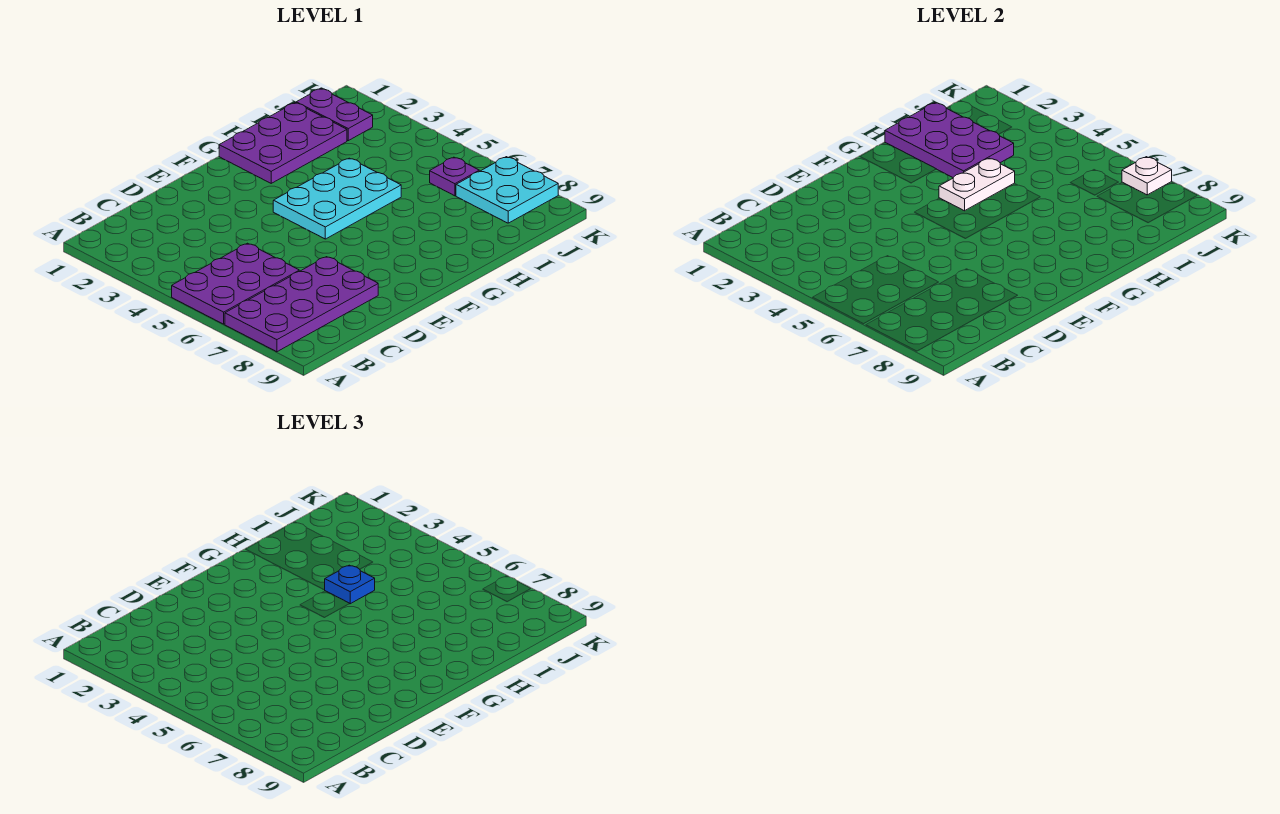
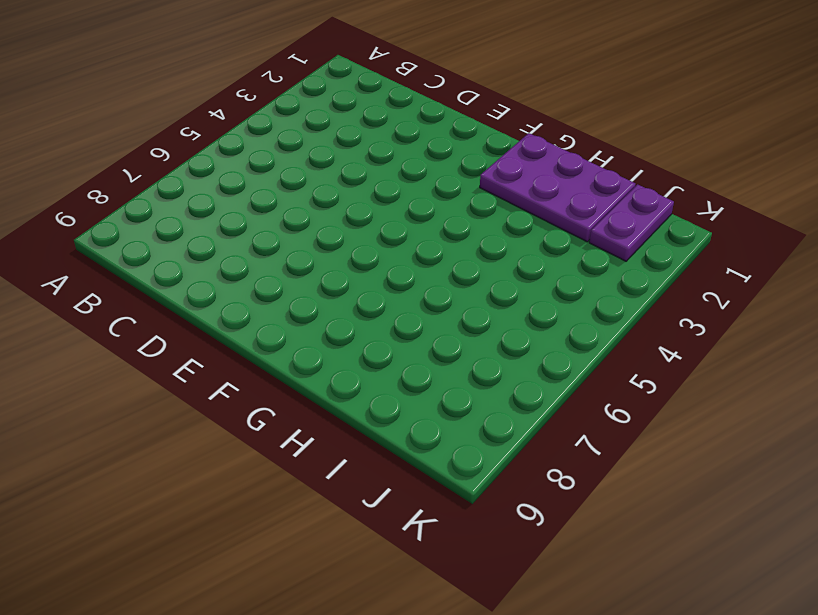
none -> purple plate A5:C6 level 1
none -> purple plate A7:D8 level 1

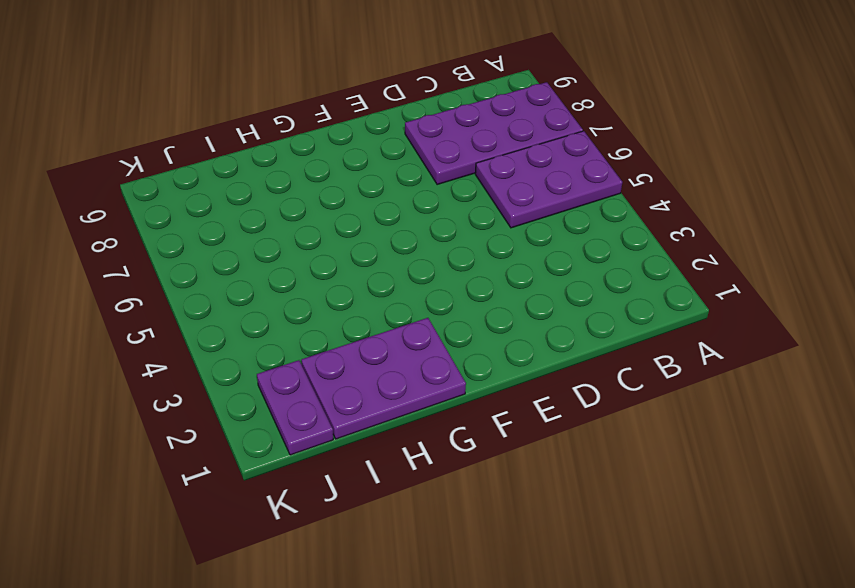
none -> cyan plate F4:H5 level 1
none -> purple plate J6 level 1

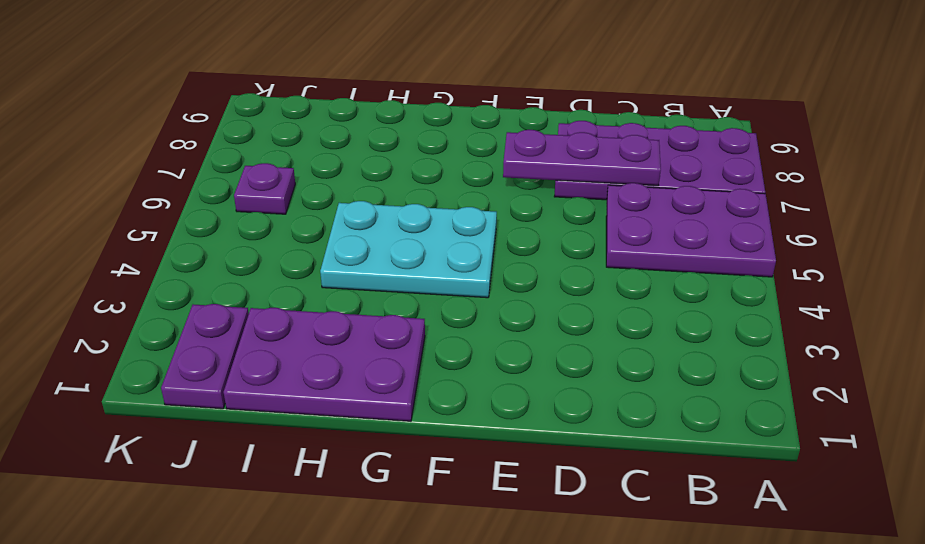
purple plate C7:E7 level 2 -> none
none -> cyan plate J7:K8 level 1
none -> white plate G4:H4 level 2

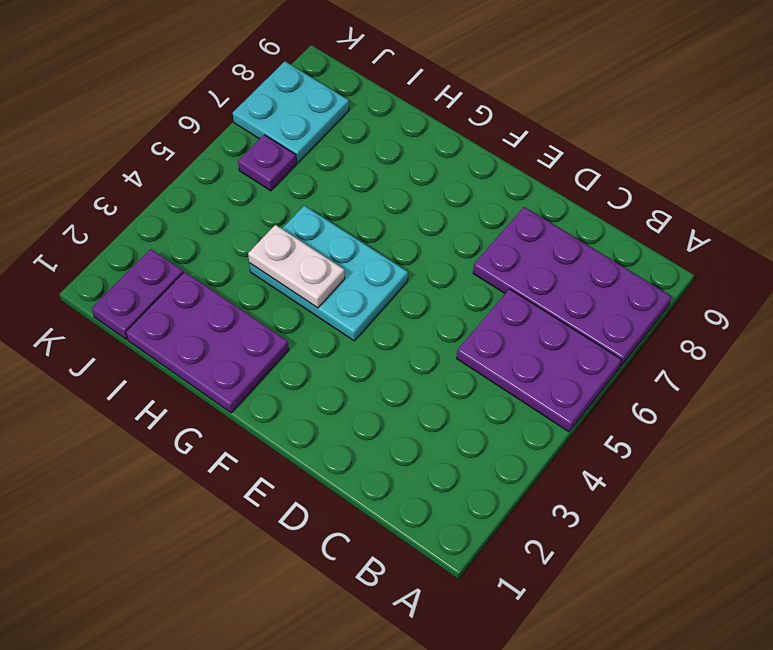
none -> purple plate H1:I3 level 2
none -> white plate K7 level 2

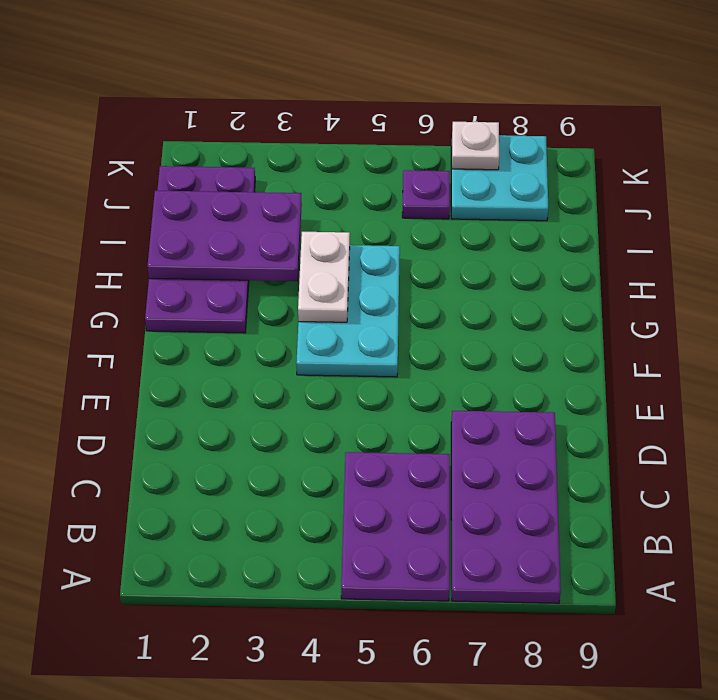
none -> blue plate H4 level 3

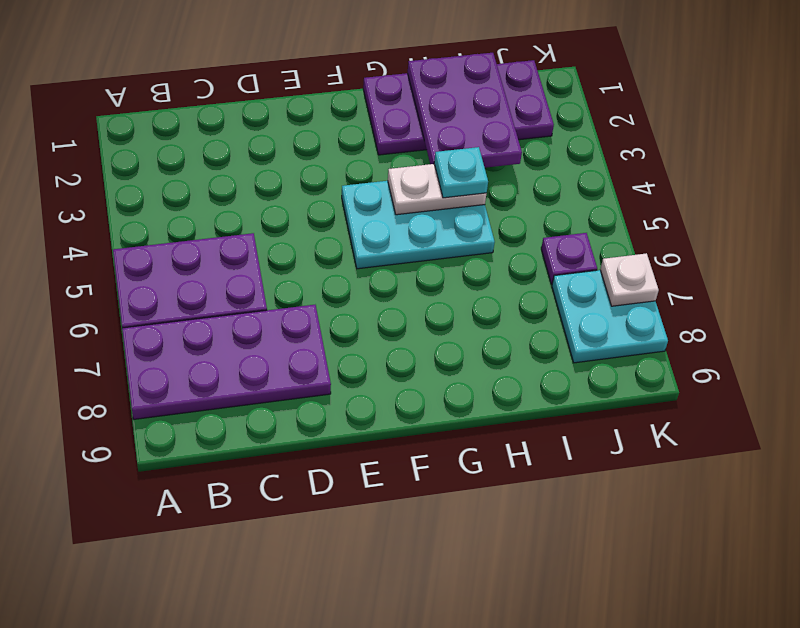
cyan plate H4 level 3 -> blue plate H4 level 3

